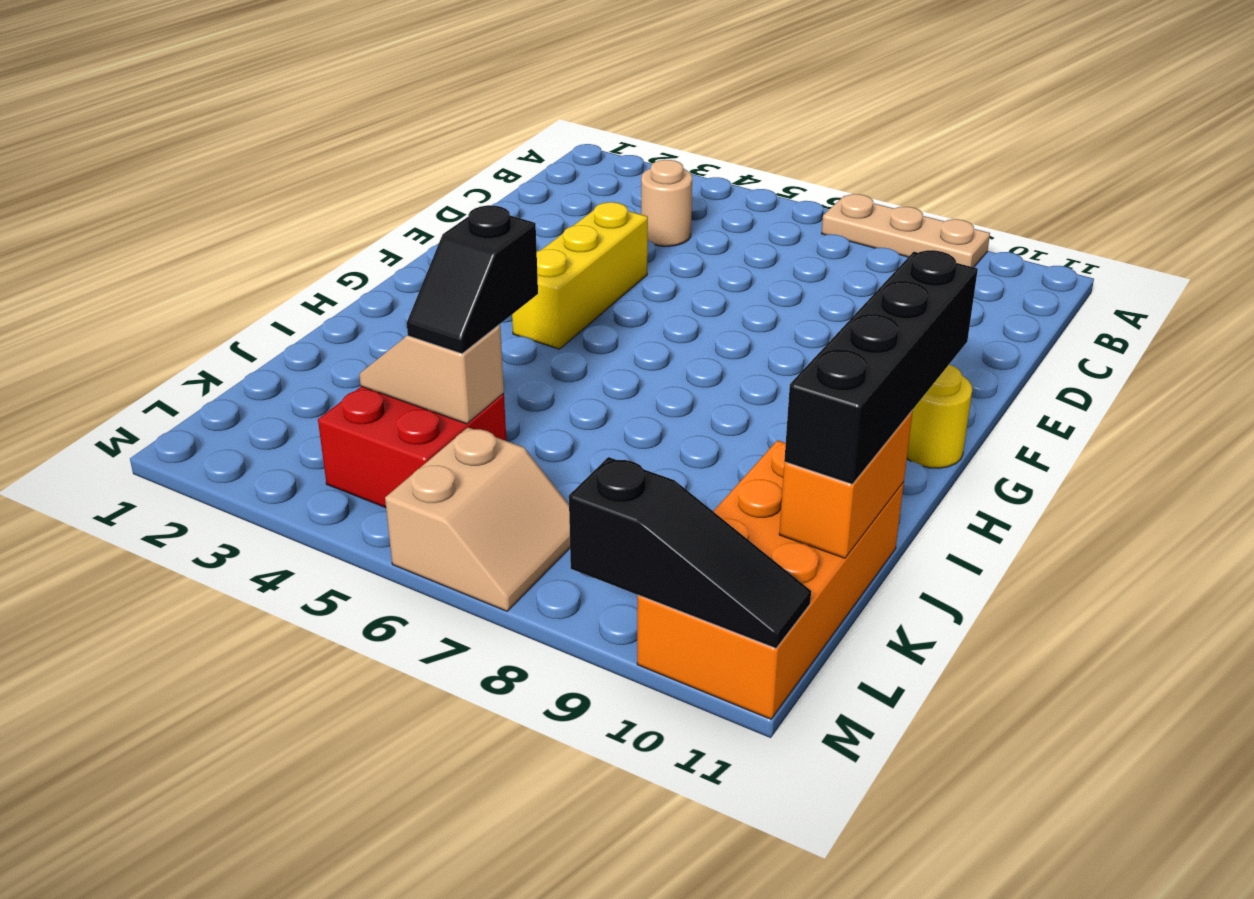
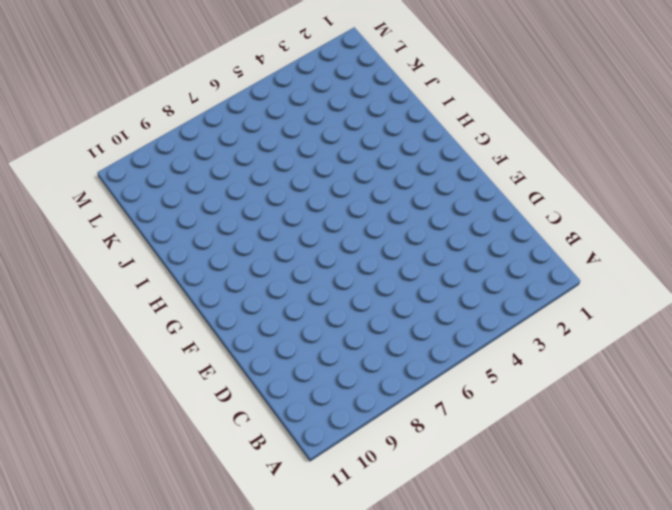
none -> tan plate A7:A9 level 1
none -> tan round brick C4 level 1
none -> yellow brick E4:G4 level 1

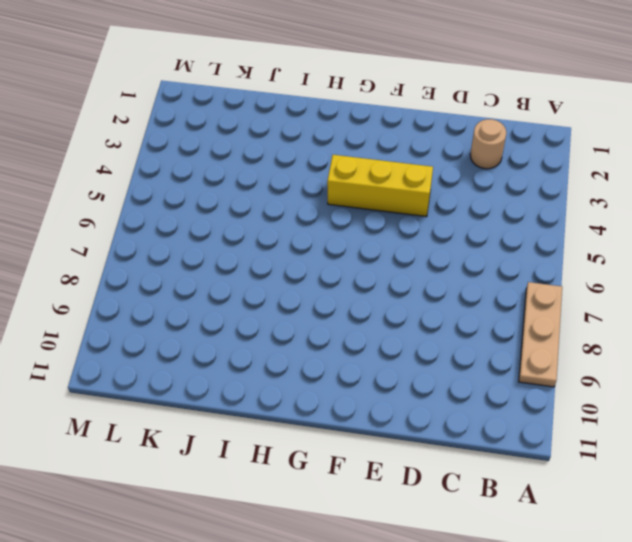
tan round brick C2 level 1 -> tan round brick C4 level 1
none -> yellow round brick G11 level 1
none -> orange brick J10:M11 level 1
none -> red brick K4:L5 level 1

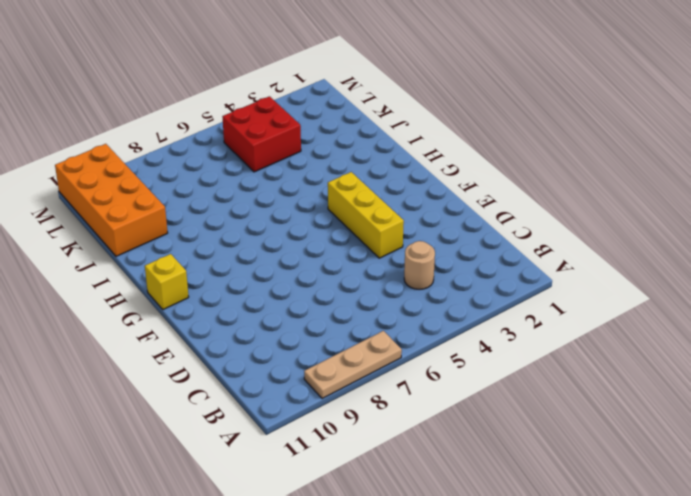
yellow brick G11 level 1 -> yellow round brick G11 level 1
none -> tan slope L6:M7 level 1 top 6
none -> orange brick J11:K11 level 2
none -> tan slope K4:K5 level 2 top 5

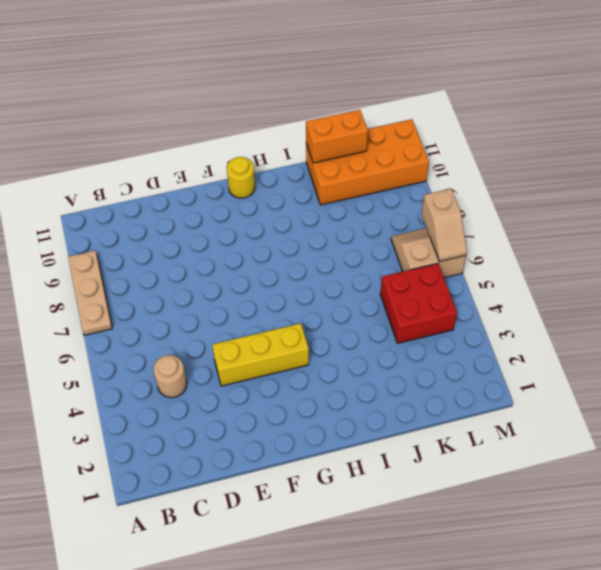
tan slope M6:M7 level 2 top 7 -> tan slope K4:K5 level 2 top 5
none -> black slope M9:M11 level 2 top 9
none -> black brick H11:K11 level 3
none -> black slope J5:K5 level 3 top J

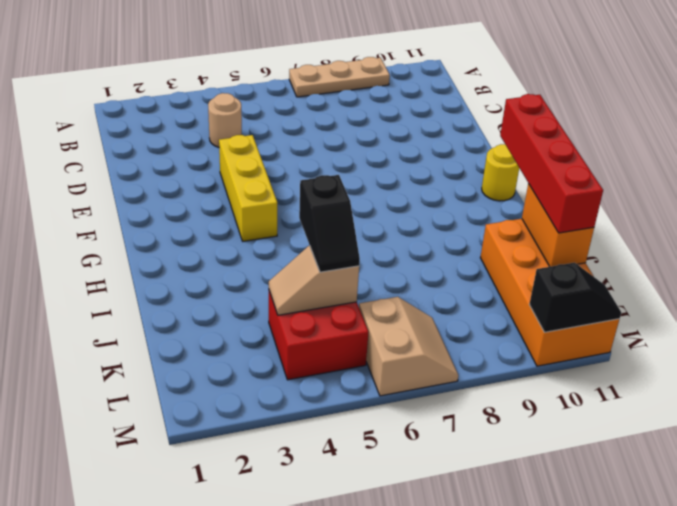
red brick H11:K11 level 3 -> black brick H11:K11 level 3
black slope M10:M11 level 2 top 10 -> black slope M9:M11 level 2 top 9

